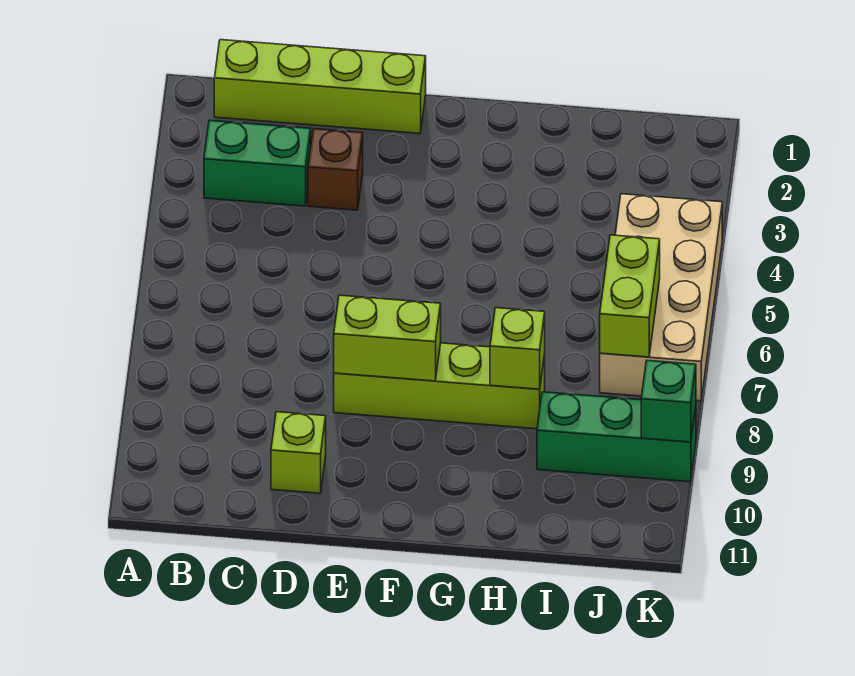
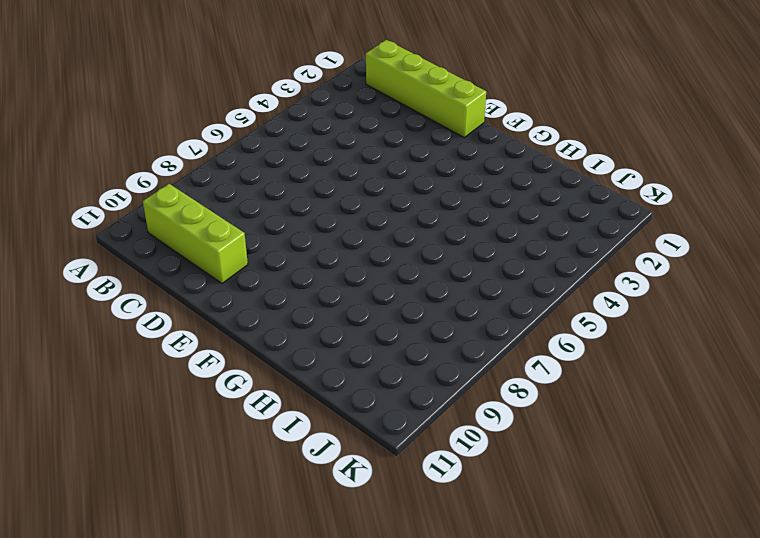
lime brick B10:D10 level 1 -> lime brick D10 level 1
none -> green brick B3:C3 level 1
none -> brown brick D3 level 1

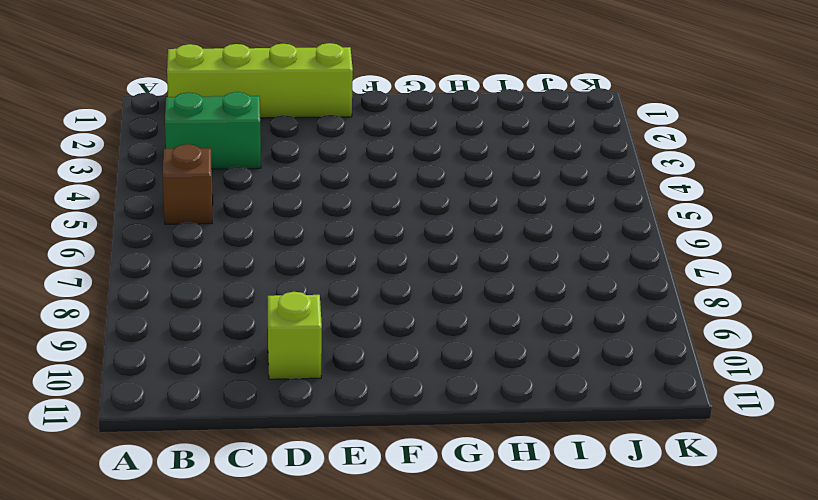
brown brick B5 level 1 -> brown brick D3 level 1
none -> lime brick E8:H8 level 1
none -> green brick I9:K9 level 1

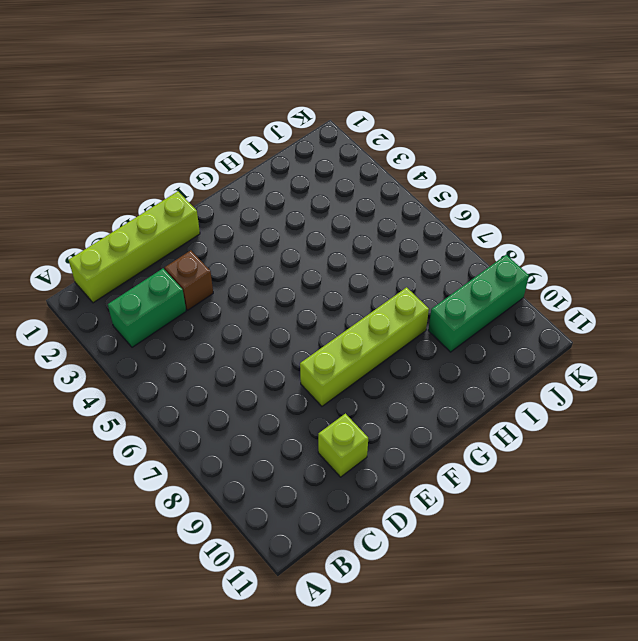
none -> tan brick J4:K7 level 1
none -> lime brick E8:F8 level 2

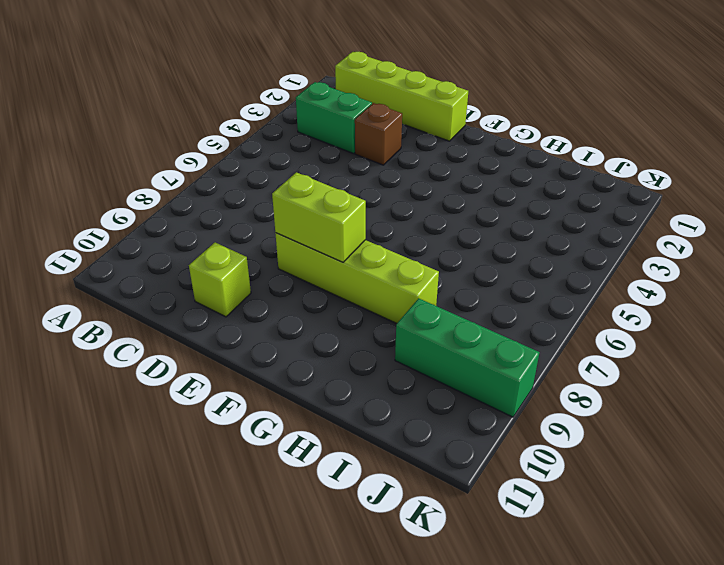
none -> tan brick J4:K7 level 1
none -> lime brick H8 level 2

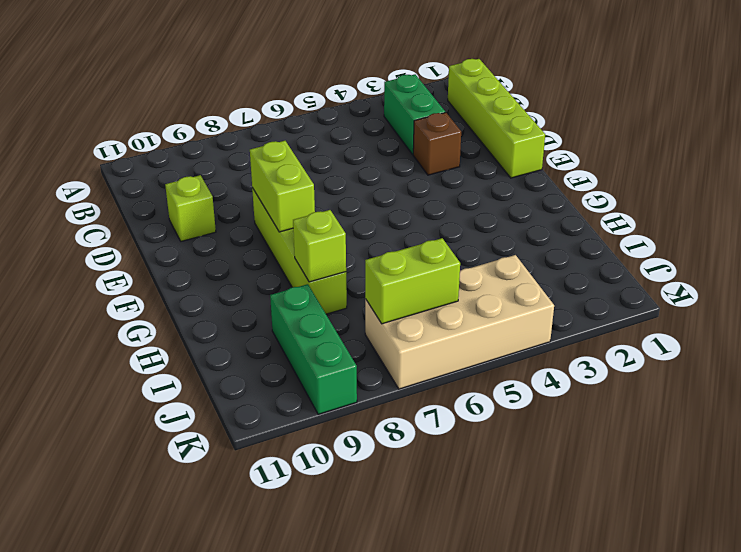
none -> green brick K9 level 2

